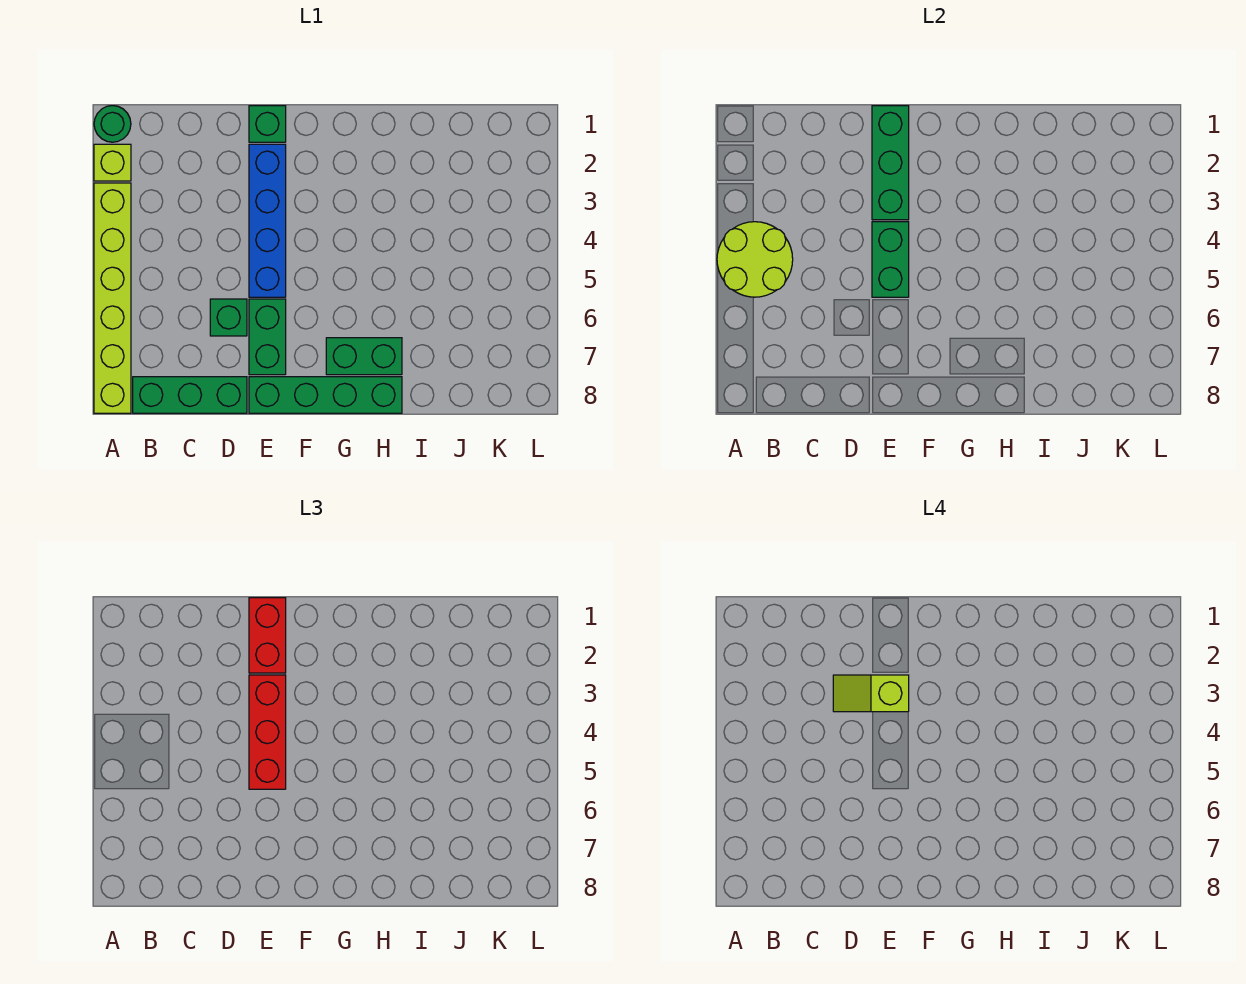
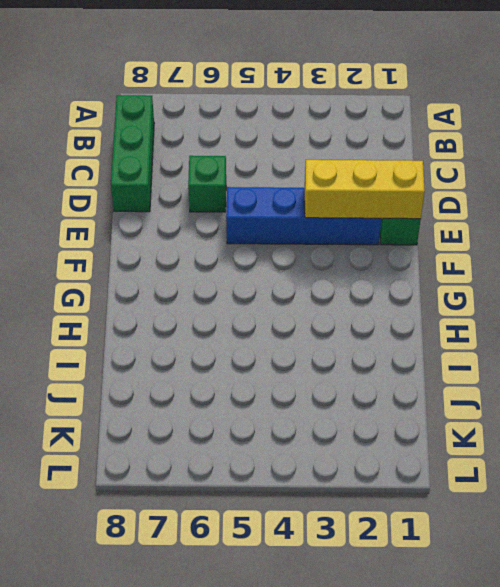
yellow brick E1:E3 level 2 -> green brick E1:E3 level 2
none -> green round brick A1 level 1
none -> lime brick A2 level 1
none -> lime brick A3:A8 level 1

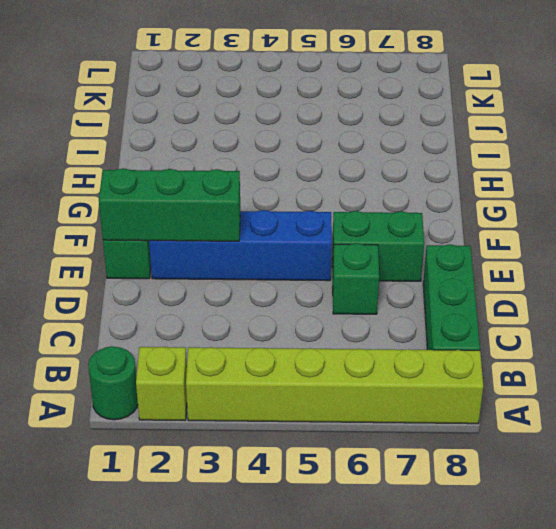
none -> green brick E8:H8 level 1
none -> green brick G7:H7 level 1
none -> lime round brick A4:B5 level 2

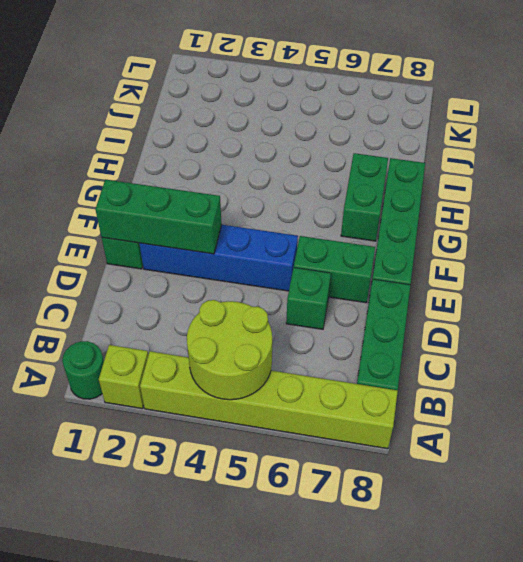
none -> green brick E4:E5 level 2
none -> red brick E1:E2 level 3
none -> red brick E3:E5 level 3

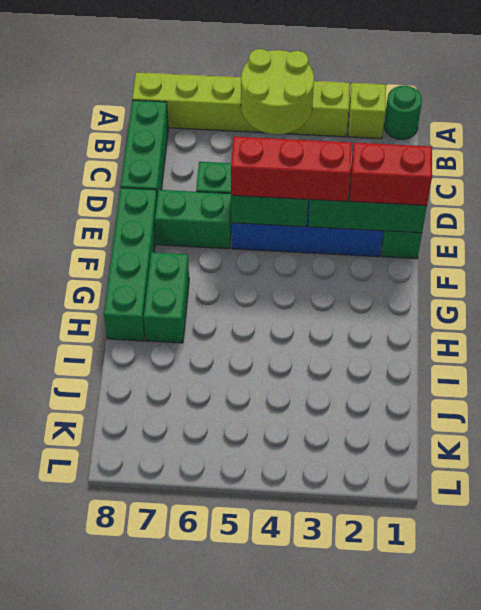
none -> lime slope D3:E3 level 4 top E

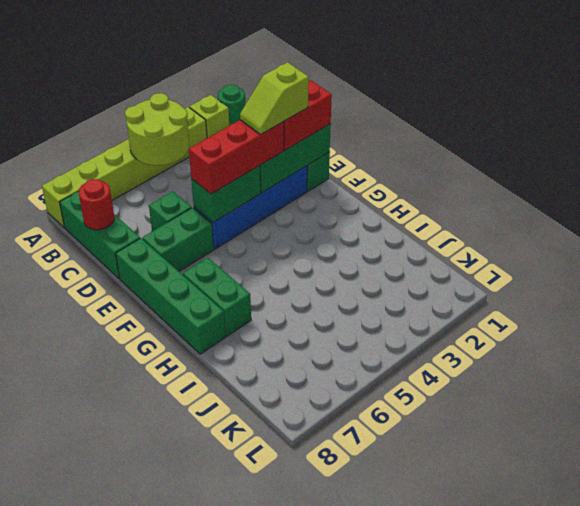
red round brick C8 level 2 -> none
lime slope E2:E3 level 4 top 2 -> lime slope D3:E3 level 4 top E

